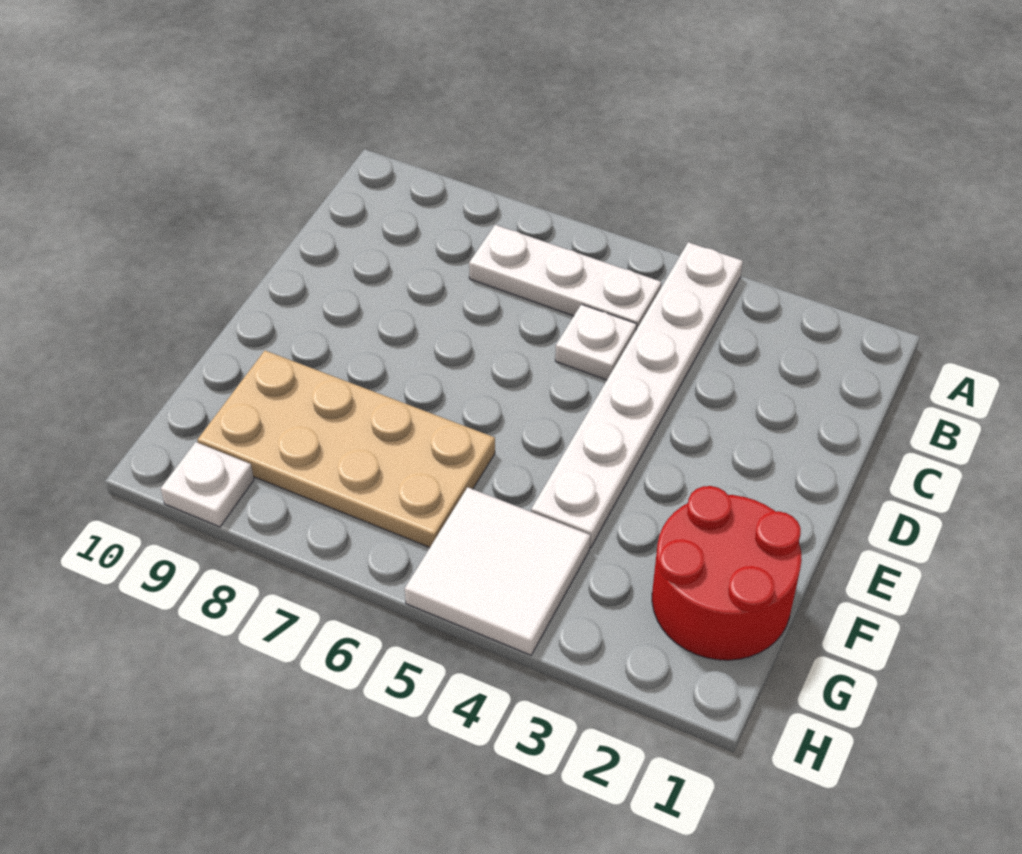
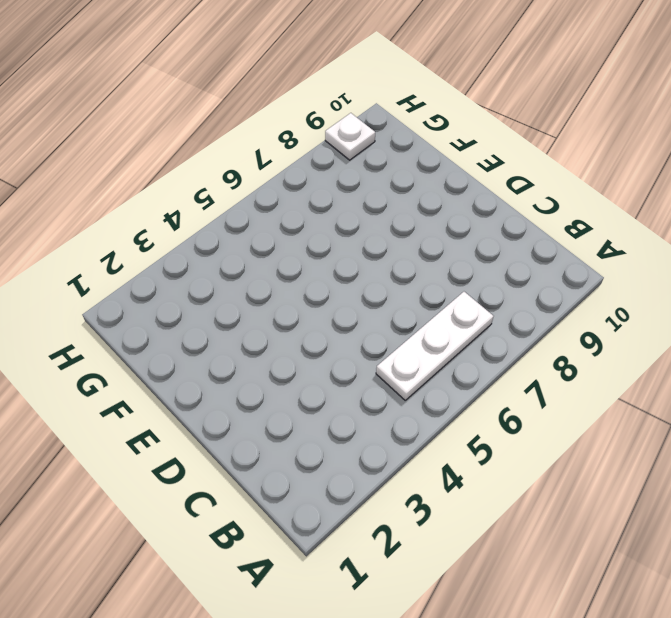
none -> white plate A4:F4 level 1
none -> white plate C5 level 1

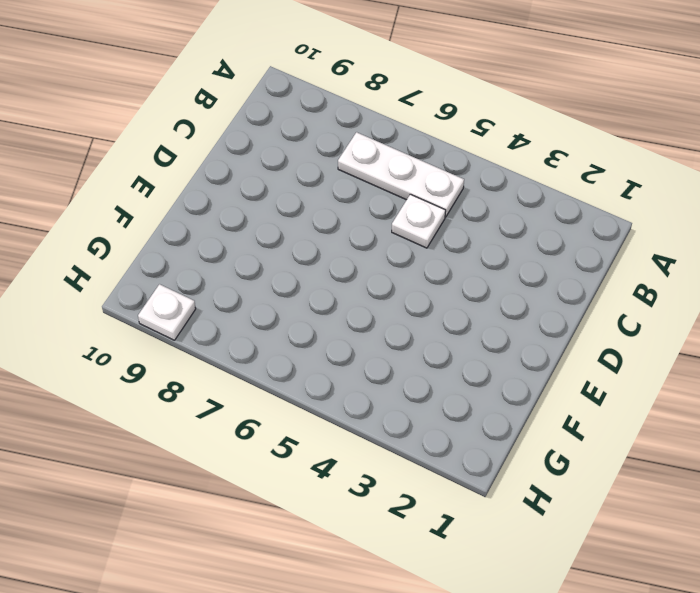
none -> white plate A4:F4 level 1
none -> red round brick F1:G2 level 1

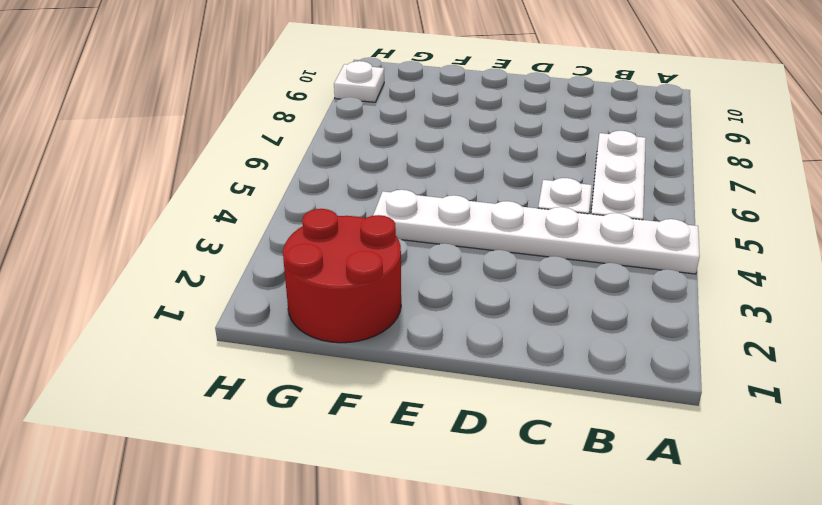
none -> tan plate F6:G9 level 1
none -> white tile G4:H5 level 1

